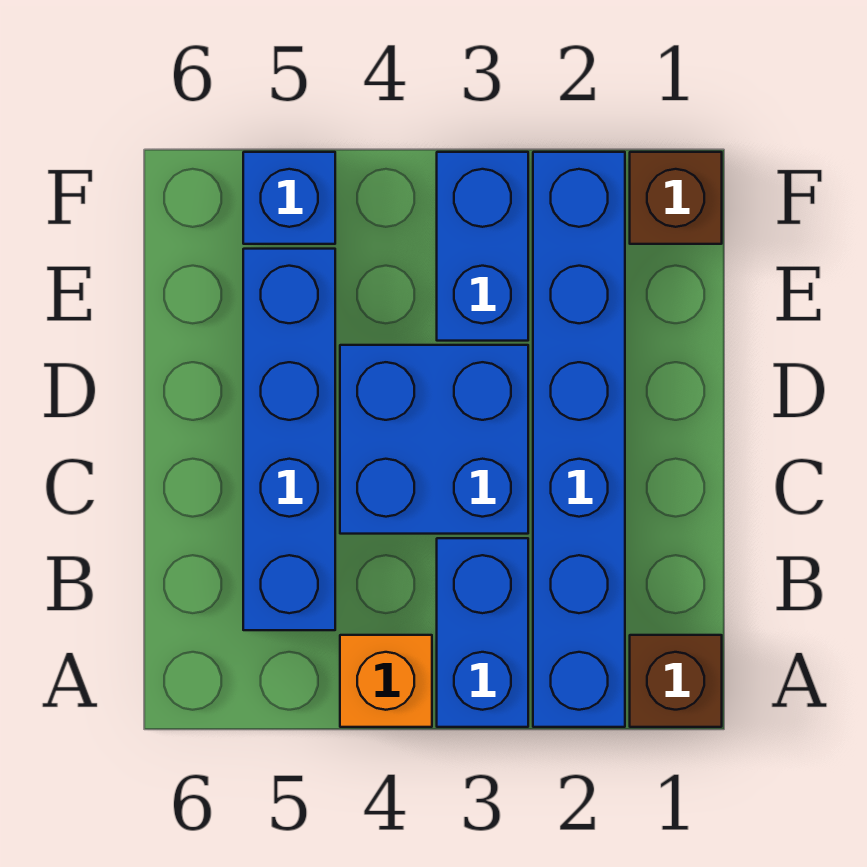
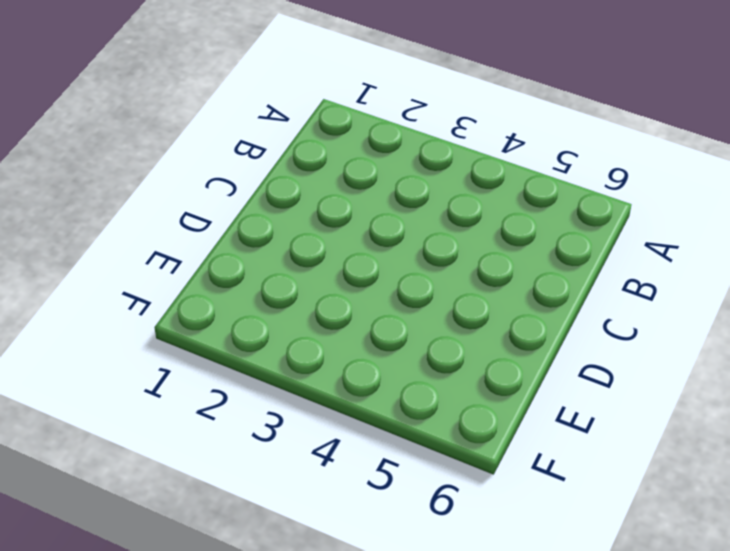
none -> brown brick A1 level 1
none -> blue brick A2:F2 level 1

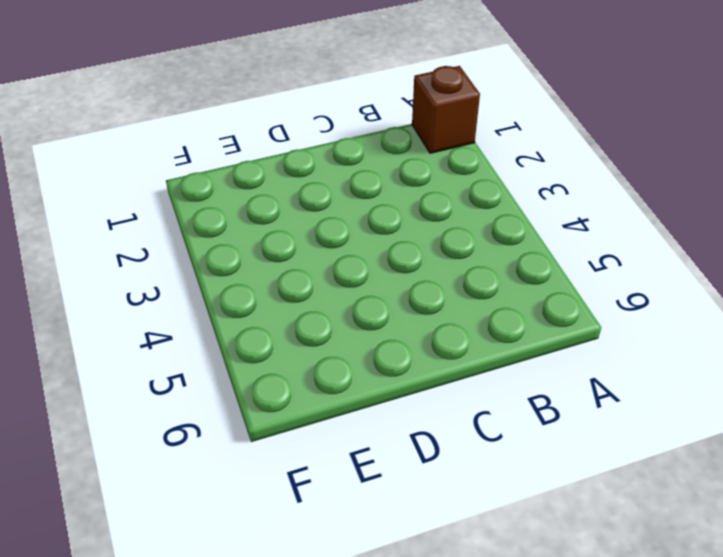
none -> blue brick A2:F2 level 1
none -> blue brick A3:B3 level 1

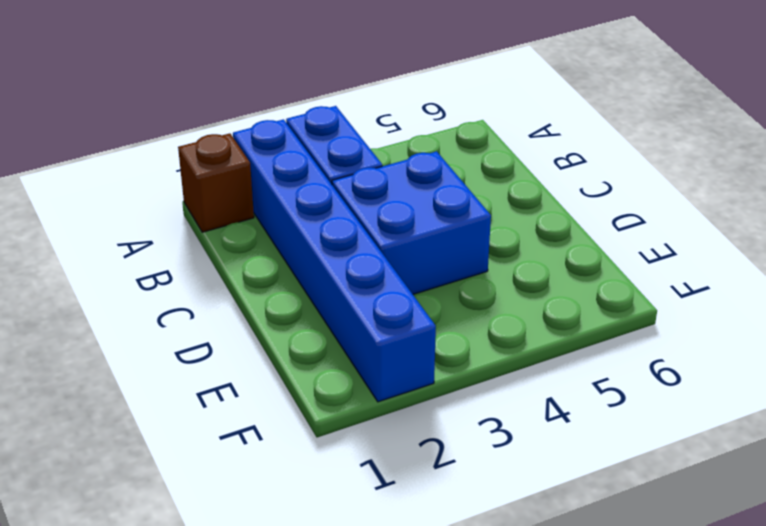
none -> orange brick A4 level 1
none -> blue brick B5:E5 level 1

